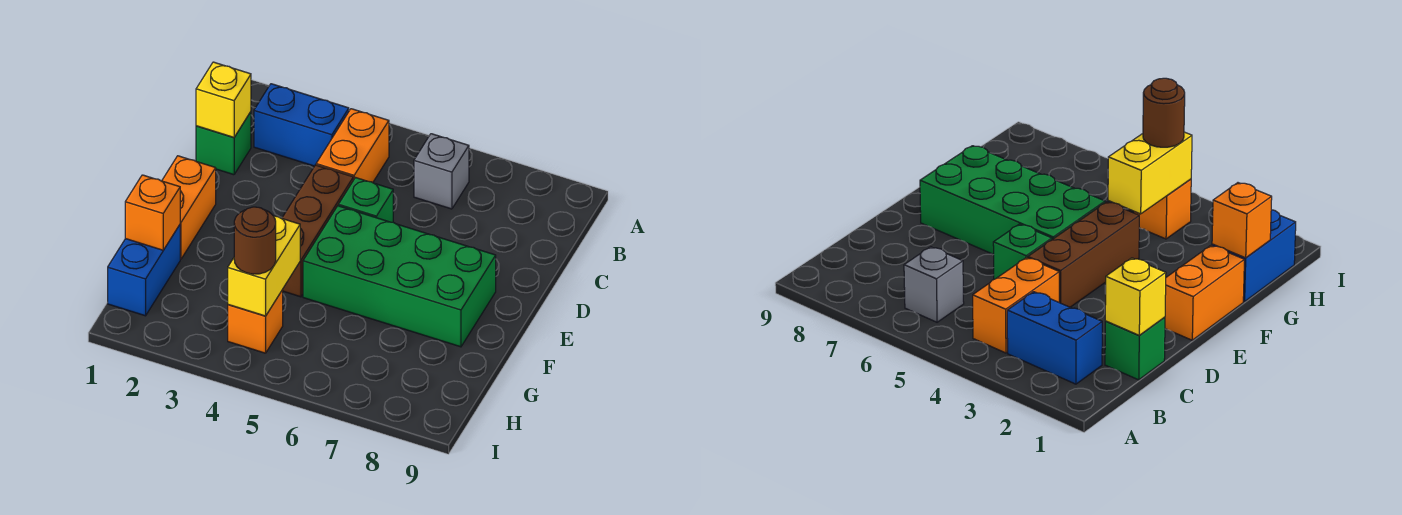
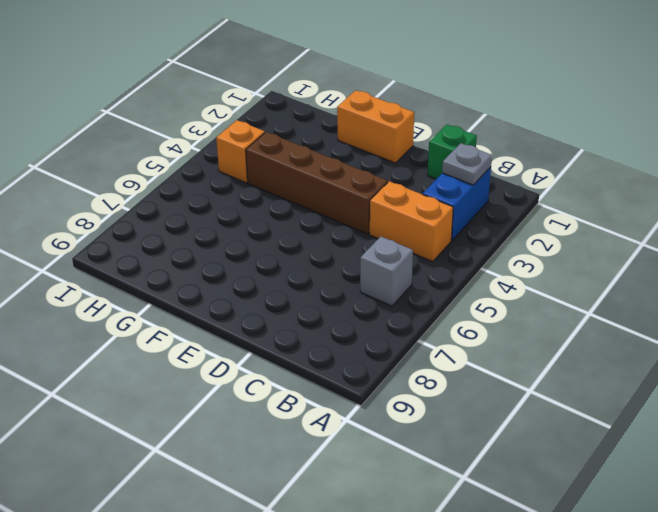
grey plate B2 level 2 -> none
brown brick D4:G4 level 1 -> brown brick D4:F4 level 1
none -> green brick D5 level 1
none -> green brick E5:F8 level 1
none -> blue brick G1:H1 level 1

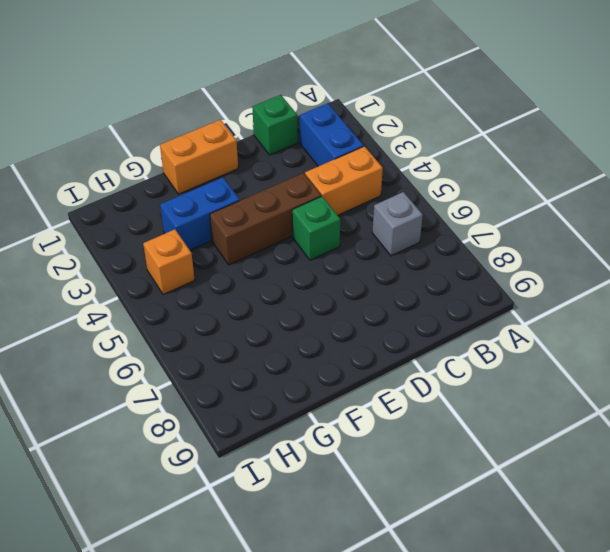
blue brick F3:G3 level 1 -> blue brick G1:H1 level 1
none -> green brick E5:F8 level 1
none -> yellow brick C1 level 2
none -> orange brick G1 level 2

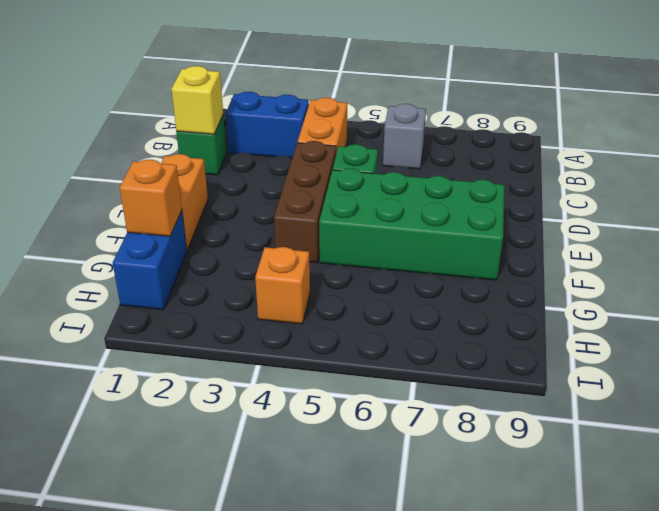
none -> yellow brick G4:H4 level 2
none -> brown round brick H4 level 3

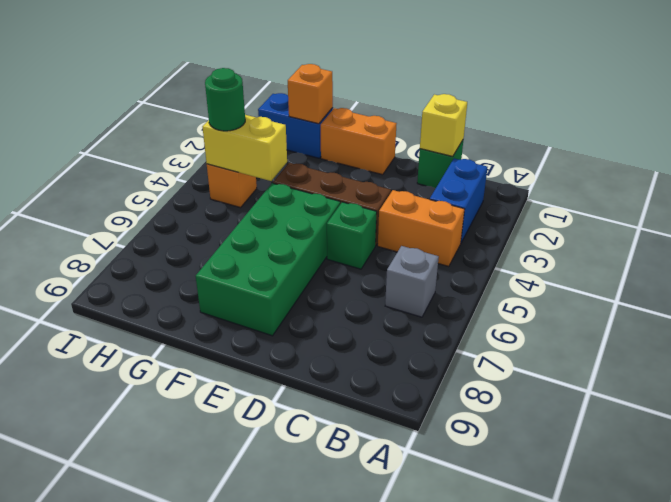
green round brick H4 level 3 -> brown round brick H4 level 3

